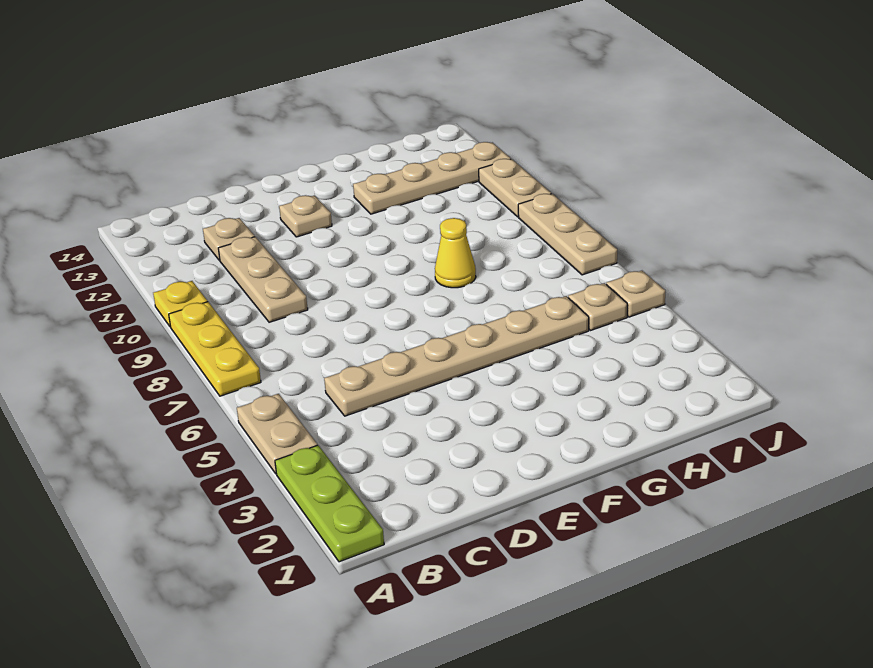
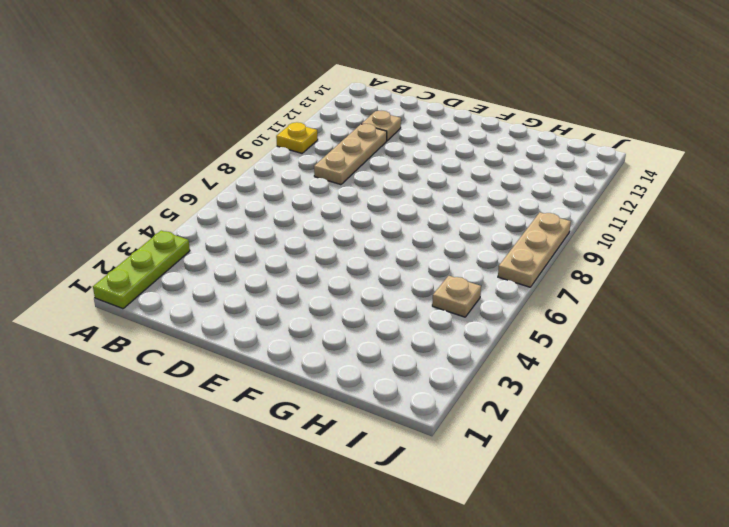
none -> tan plate A4:A5 level 1
none -> yellow plate A7:A9 level 1
none -> tan plate C5:H5 level 1

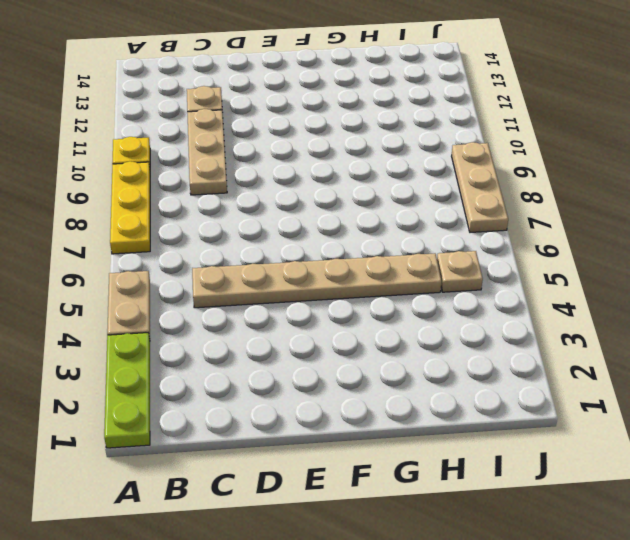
none -> tan plate E12 level 1
none -> yellow cone G8 level 1
none -> tan plate G12:J12 level 1

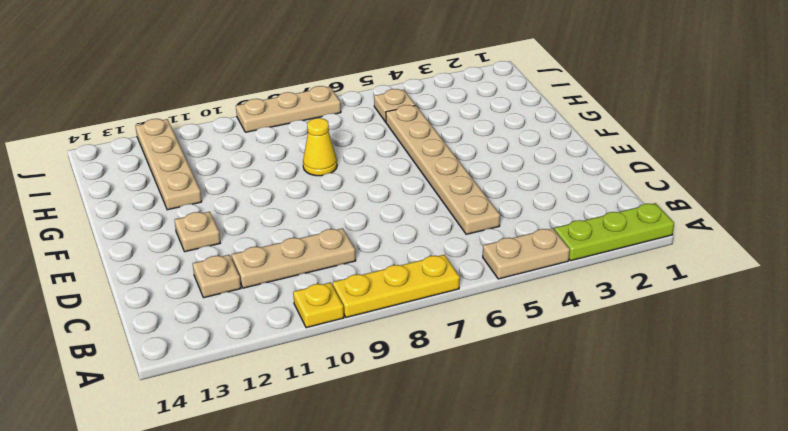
none -> tan plate J5 level 1
none -> tan plate J10:J11 level 1

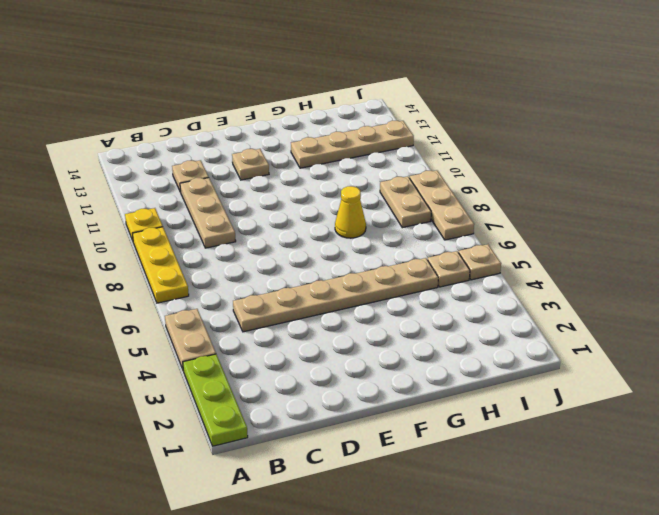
tan plate I8:I9 level 1 -> tan plate J10:J11 level 1

